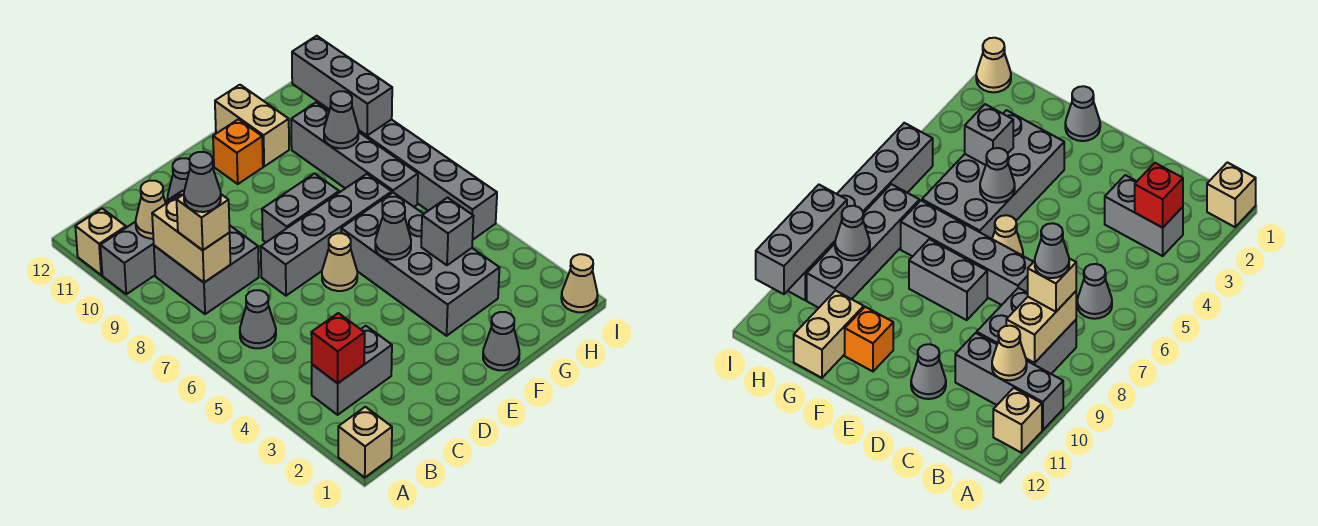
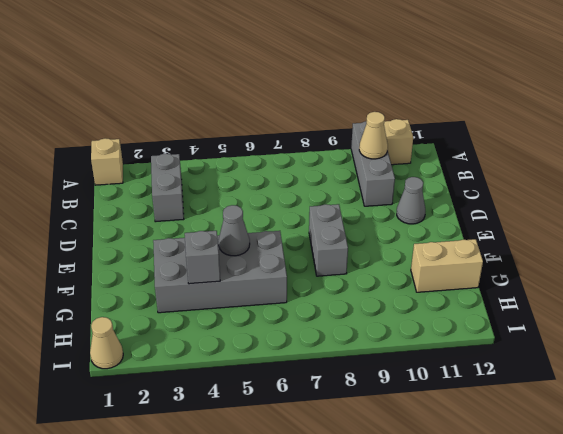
none -> grey cone B6 level 1
none -> grey brick B8:C9 level 1
none -> grey brick D7:G7 level 1

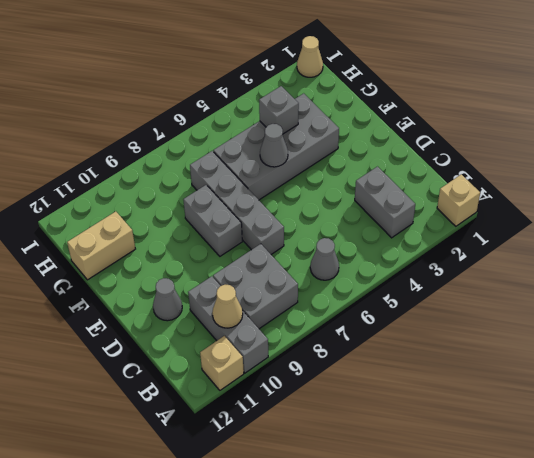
none -> tan cone E6 level 1
none -> grey cone F1 level 1
none -> orange brick F11 level 1

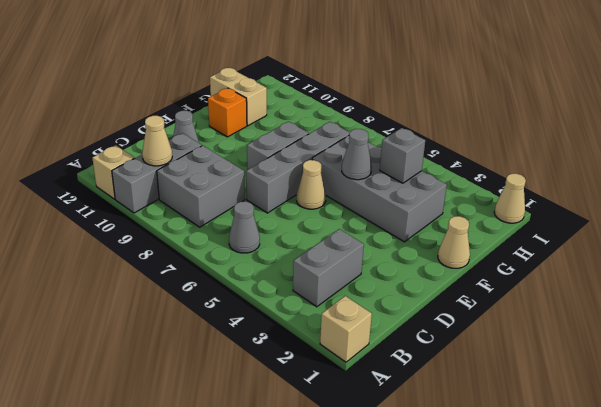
tan cone F1 level 1 -> grey cone F1 level 1
none -> grey brick H7:H10 level 1
none -> grey brick I5:I10 level 1
none -> red brick B3 level 2

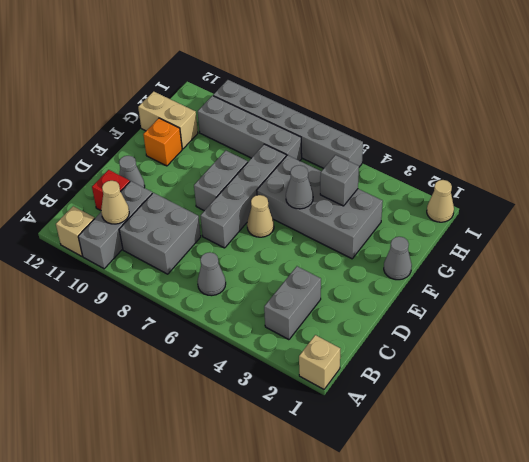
red brick C11 level 1 -> red brick B3 level 2
none -> tan brick B8:B9 level 2
none -> grey cone H9 level 2
none -> grey brick I9:I11 level 2

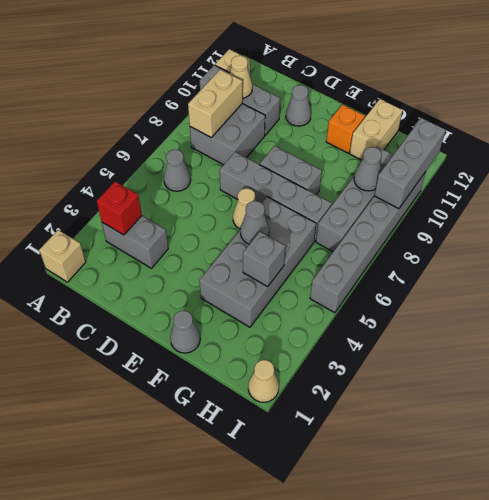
none -> tan brick B8 level 3
none -> grey cone B8 level 4

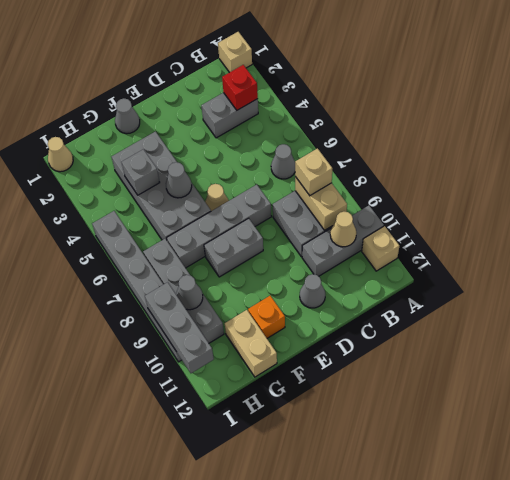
none -> grey cone B8 level 4

